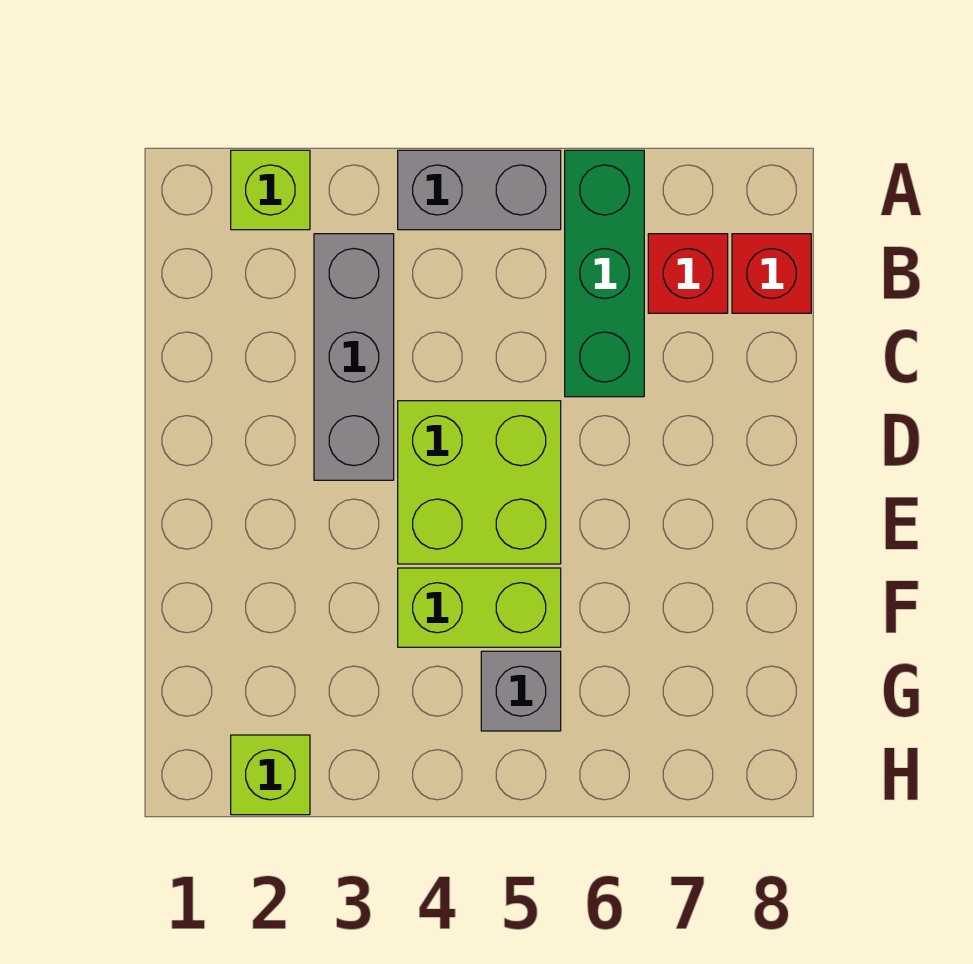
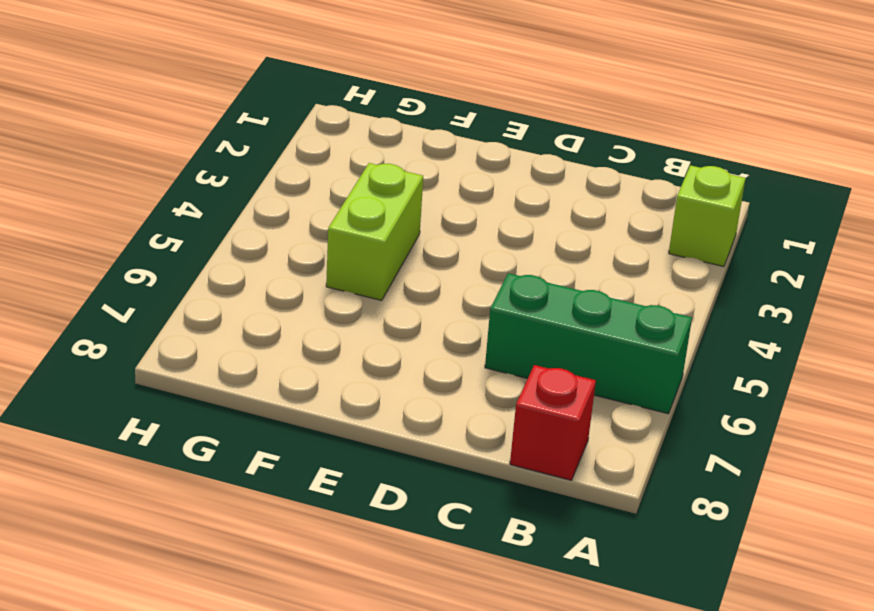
none -> grey brick A4:A5 level 1
none -> grey brick B3:D3 level 1

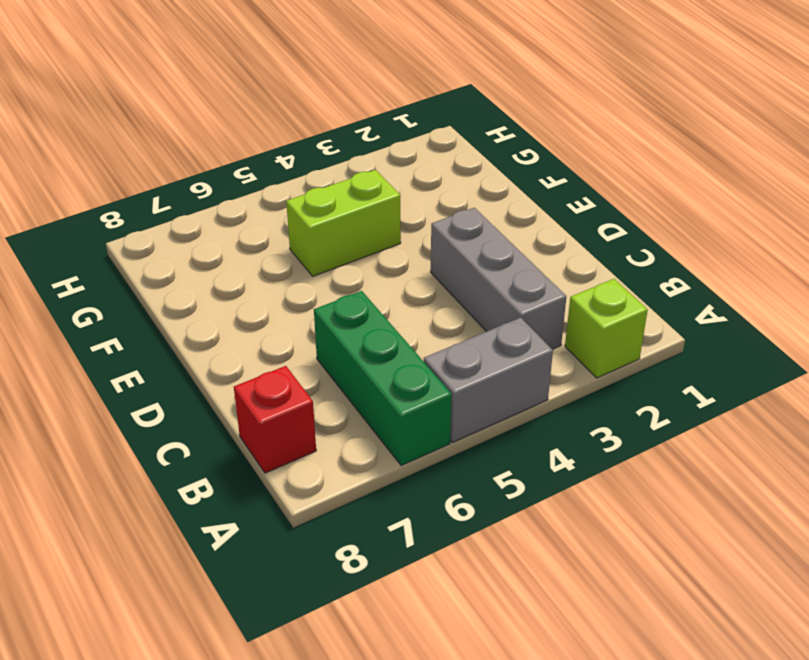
none -> red brick B7 level 1
none -> lime brick D4:E5 level 1

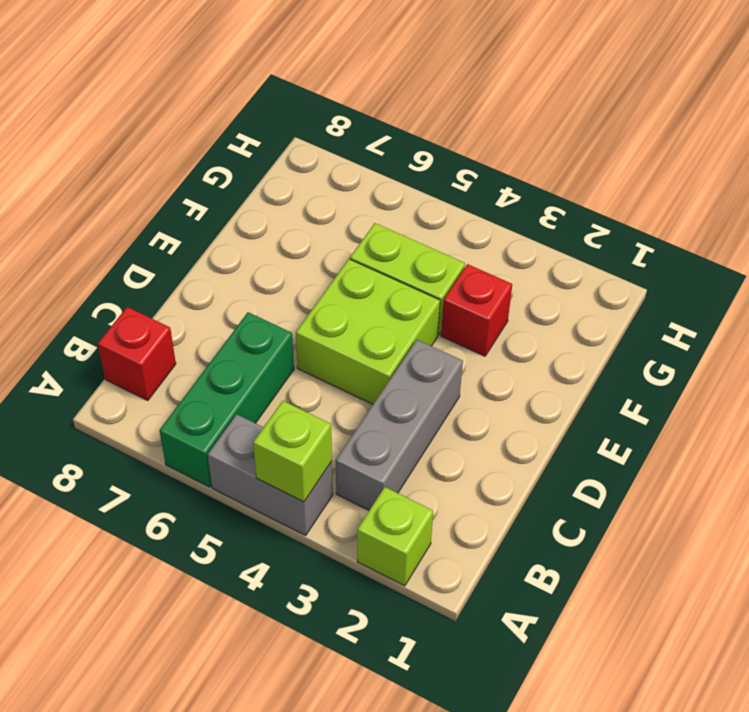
lime brick A4 level 2 -> lime brick H2 level 1
red brick F3 level 1 -> red brick B7 level 1
none -> grey brick G5 level 1

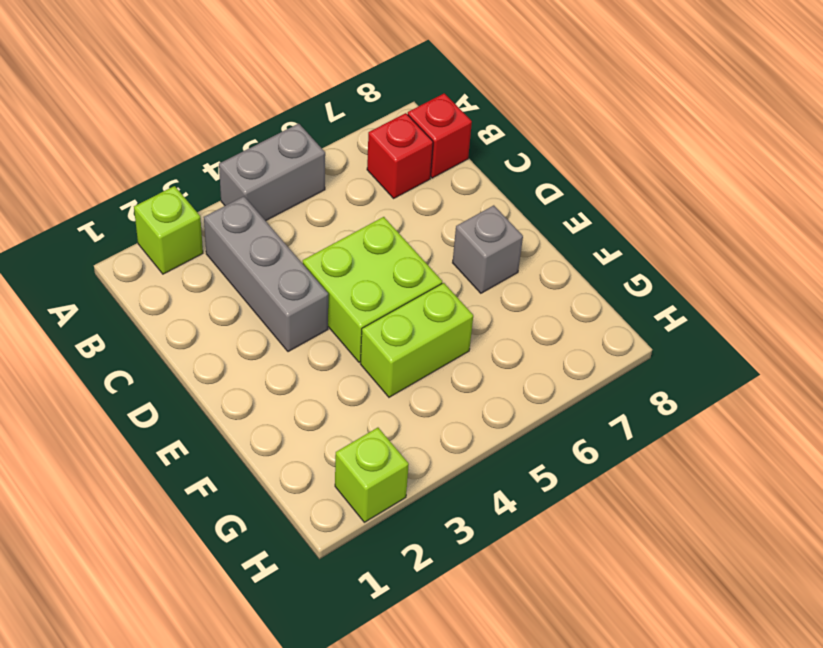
grey brick E7 level 1 -> grey brick G5 level 1
none -> green brick A6:C6 level 1

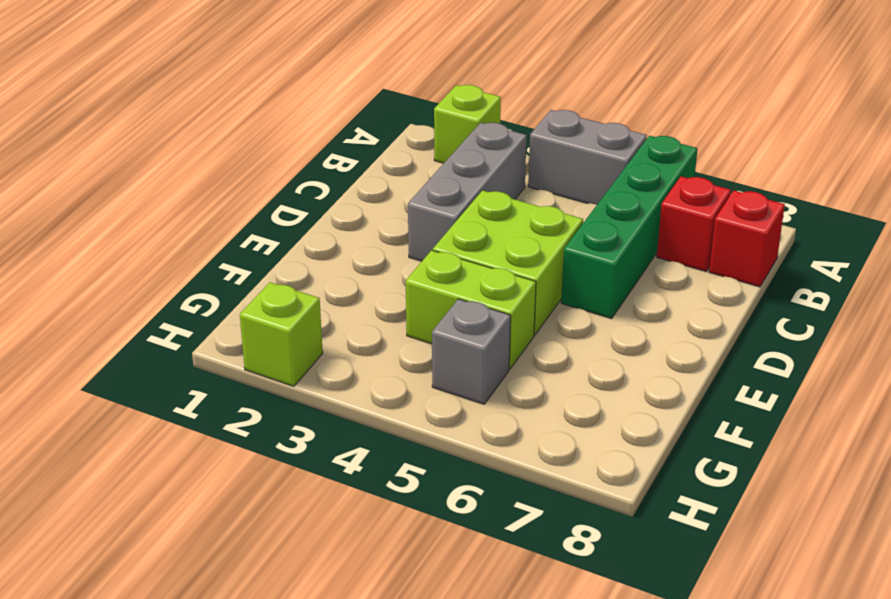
green brick A6:D6 level 1 -> green brick A6:C6 level 1

